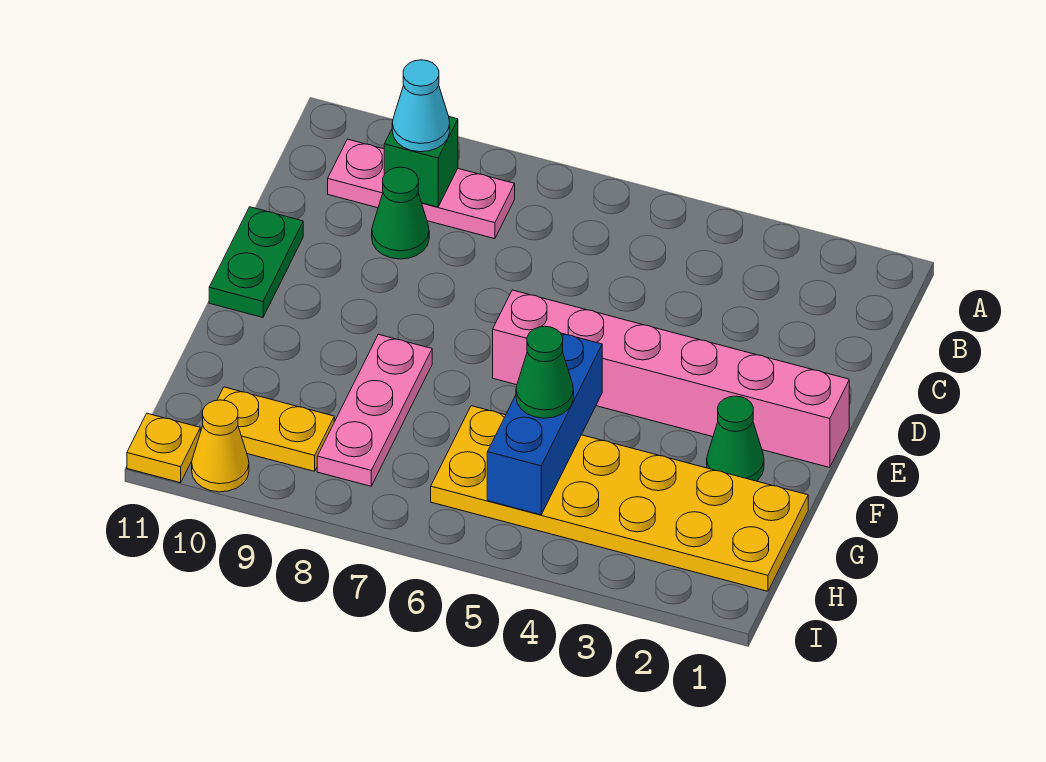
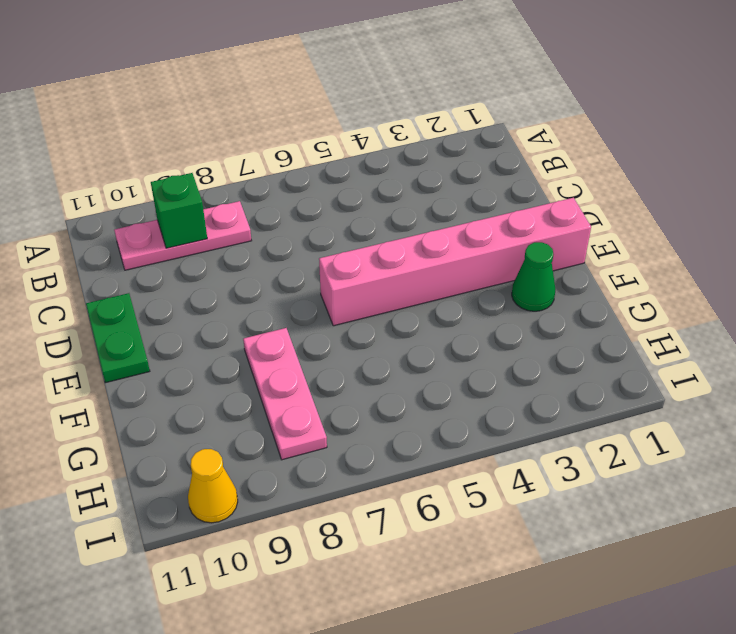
none -> green cone C9 level 1
none -> yellow plate G1:H6 level 1
none -> yellow plate H9:H10 level 1

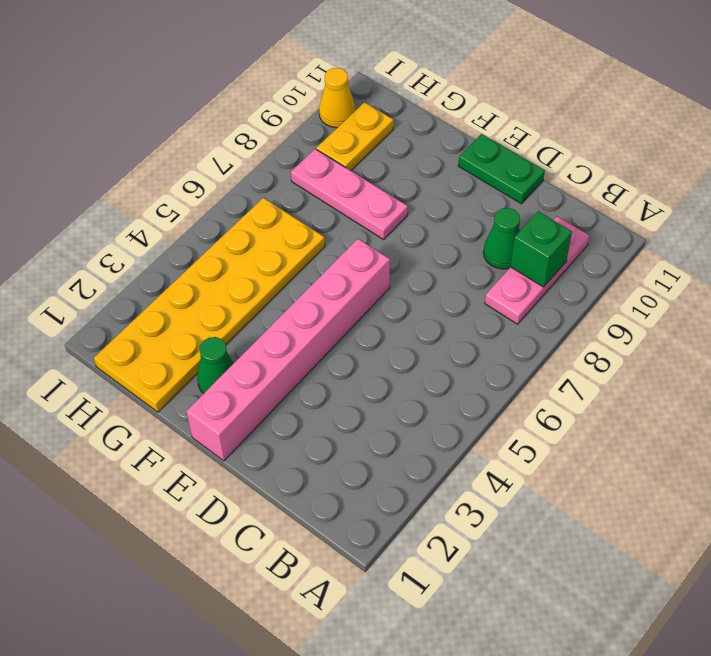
none -> yellow plate I11 level 1
none -> blue brick F5:H5 level 2
none -> cyan cone B9 level 3

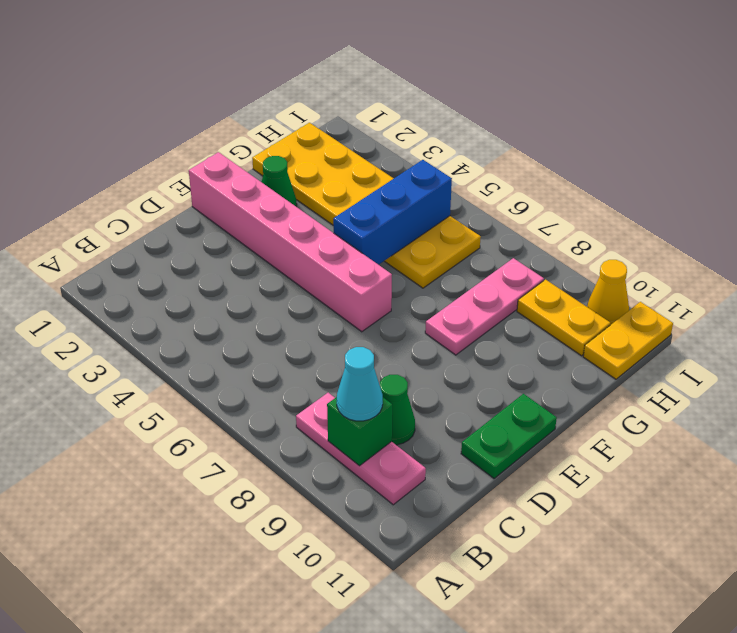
yellow plate H11:I11 level 1 -> yellow plate I11 level 1
none -> green cone G5 level 3

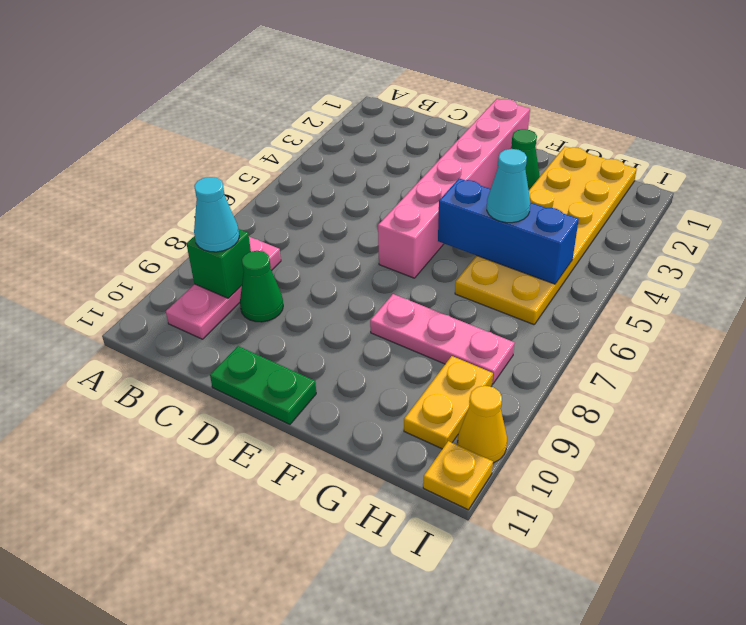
cyan cone G5 level 3 -> green cone G5 level 3

